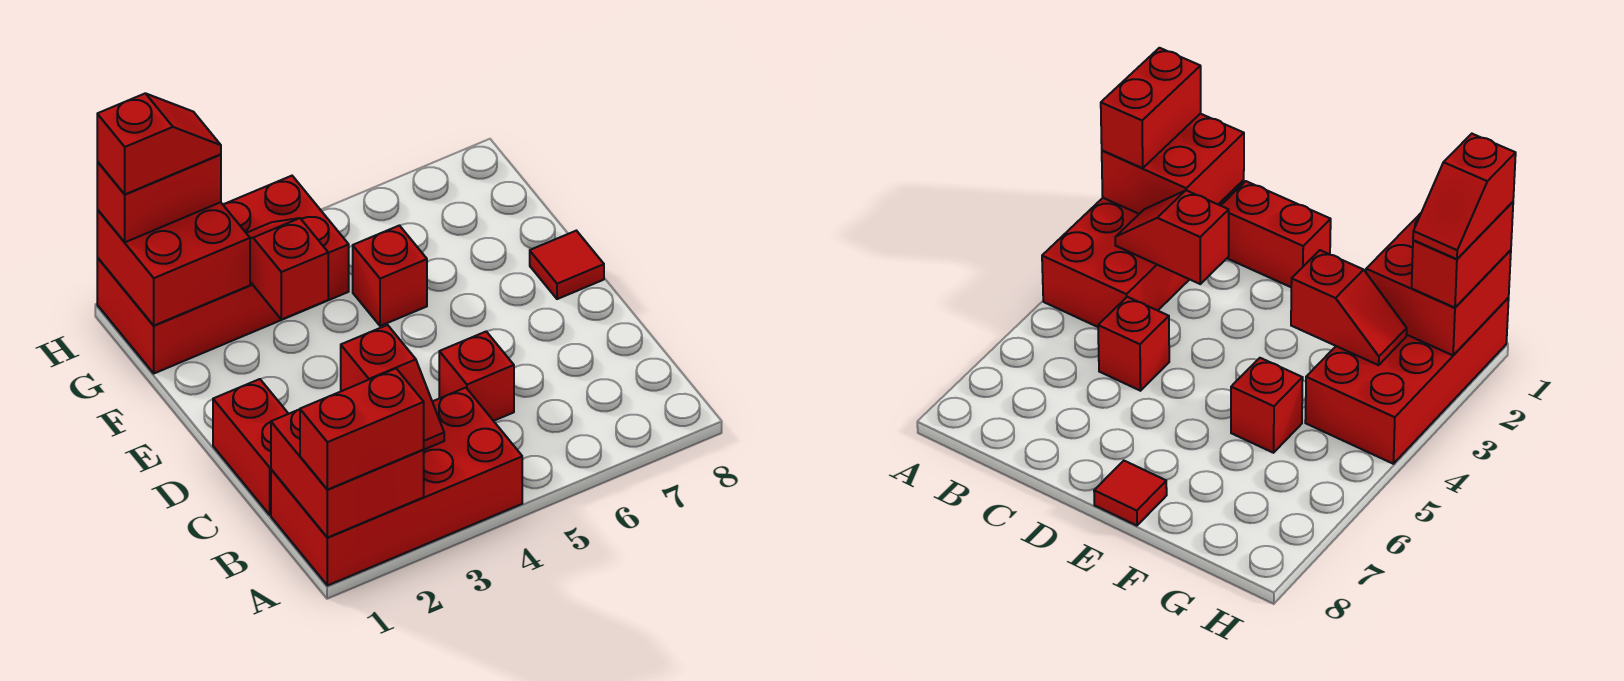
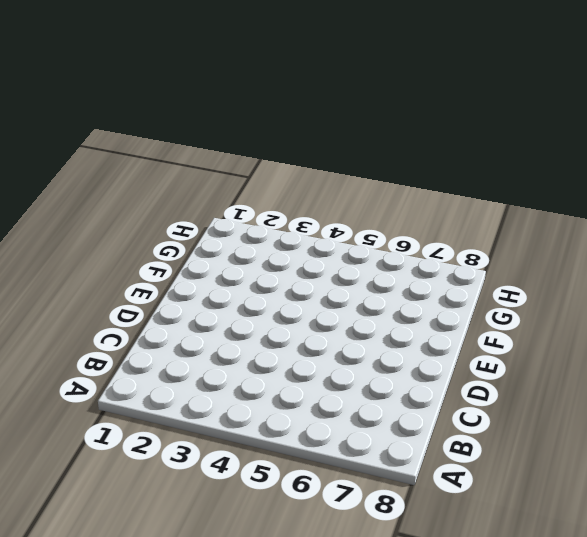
none -> red brick A1:B4 level 1
none -> red brick C1:D1 level 1
none -> red brick C5 level 1

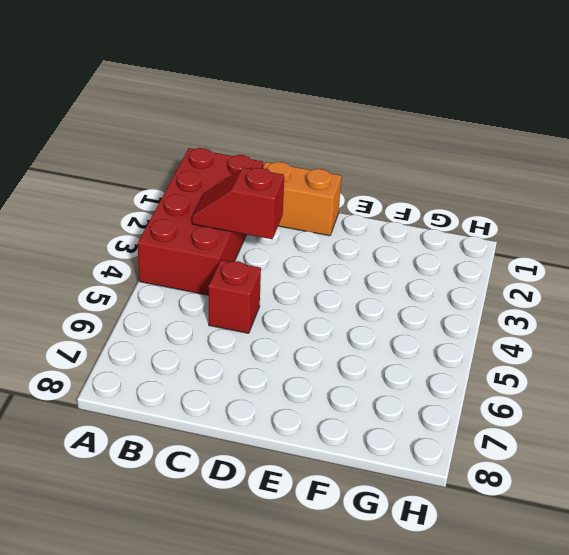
orange brick C1:D1 level 1 -> red brick C1:D1 level 1
none -> red tile E8 level 1
none -> red brick F5 level 1
none -> red brick G1:H4 level 1

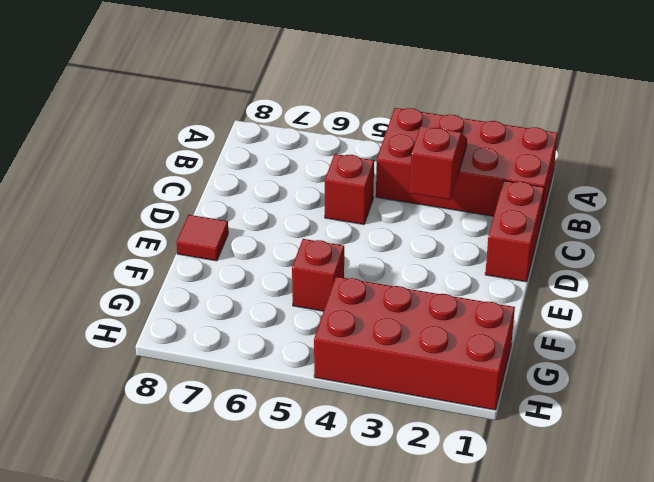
none -> red brick A1:B2 level 2
none -> red slope F3:G3 level 2 top F
none -> red brick G1:H2 level 2

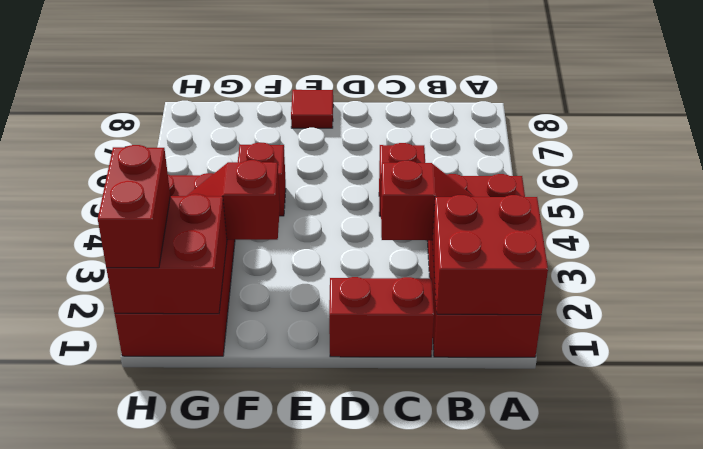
none -> red brick A1:A2 level 3
none -> red slope H1:H2 level 4 top 1

